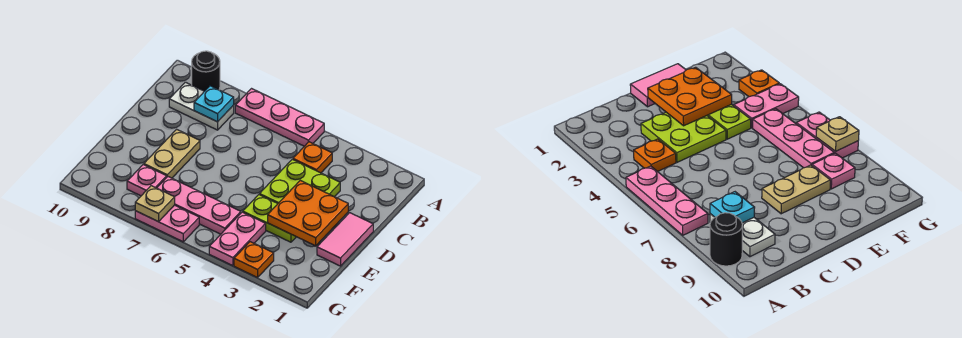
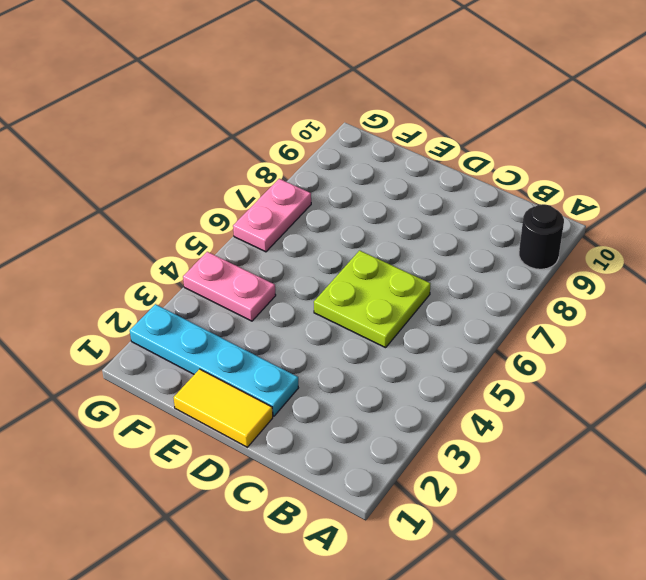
lime plate C5:D6 level 1 -> lime plate C3:D4 level 1
yellow tile D1:E1 level 1 -> pink tile D1:E1 level 1
cyan plate D2:G2 level 1 -> none
none -> pink plate A5:A7 level 1
none -> orange plate B4 level 1
none -> white plate B8:B9 level 1

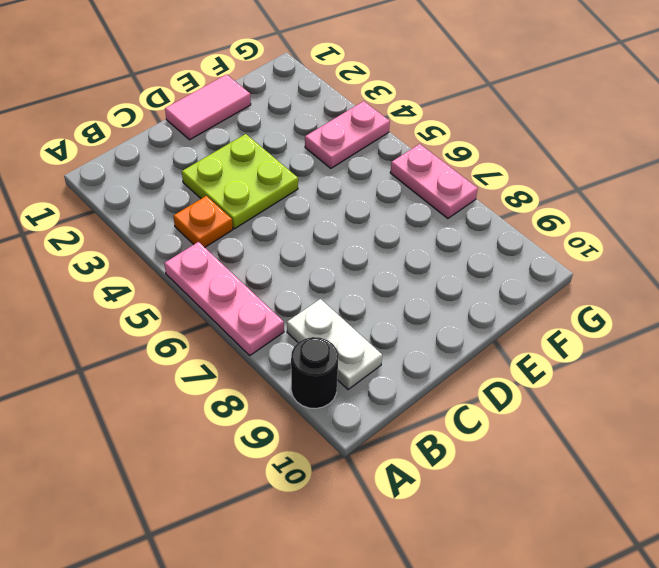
none -> tan plate D8:E8 level 1
none -> lime plate E3:E4 level 1
none -> pink plate F5:F7 level 1

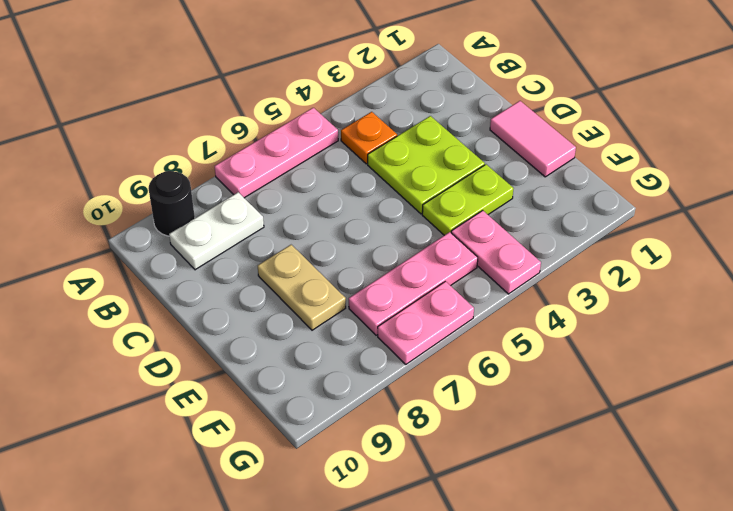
none -> pink plate F8 level 1
none -> orange plate G3 level 1
none -> cyan plate B8 level 2

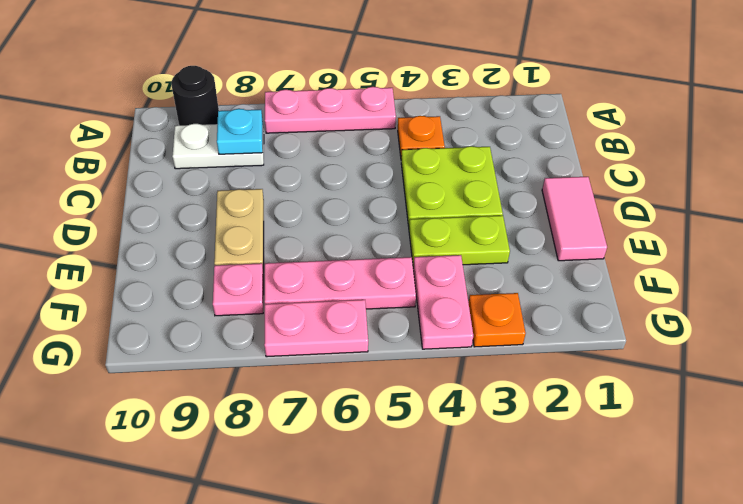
none -> orange plate D2:E3 level 2
none -> tan plate G7 level 2

